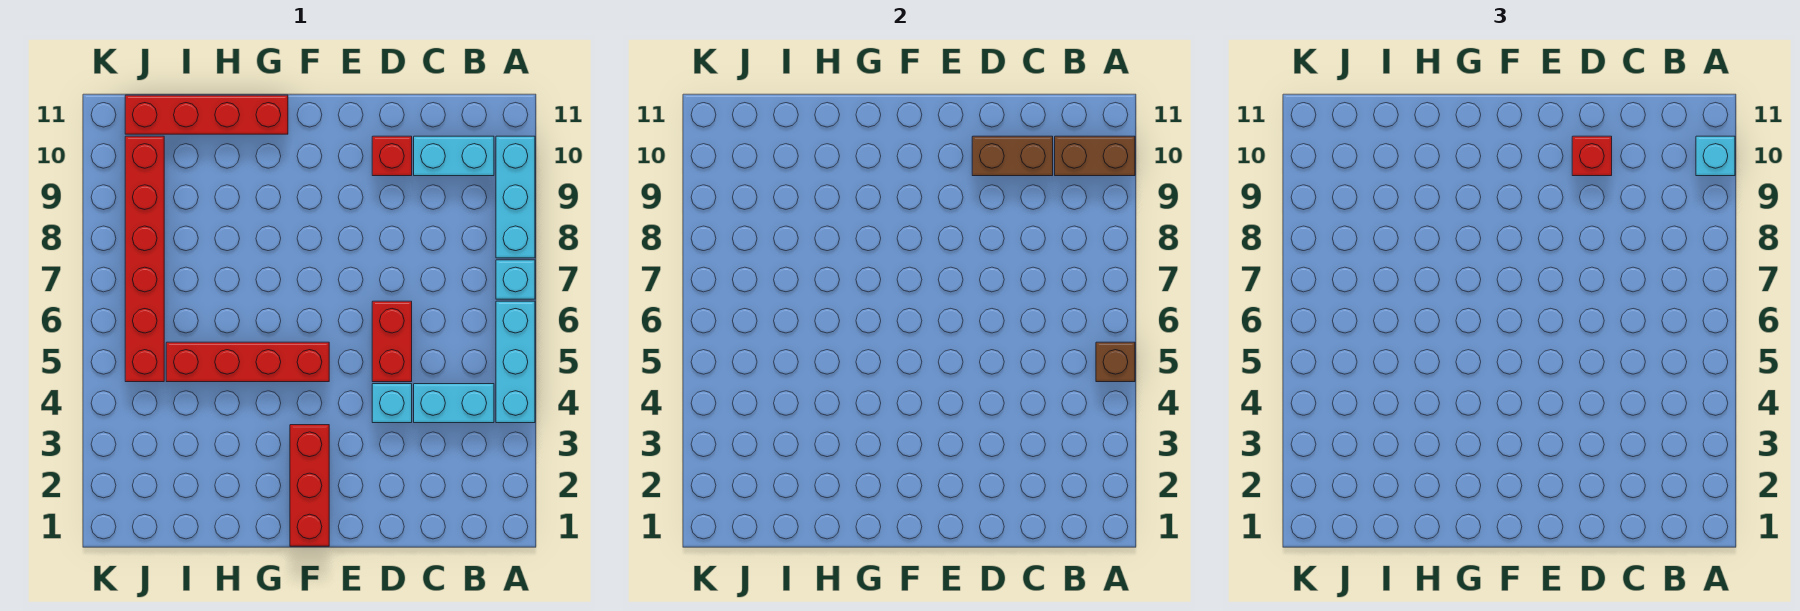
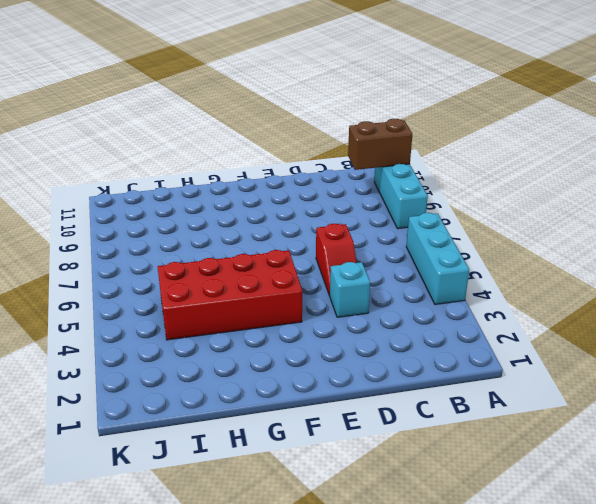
red slope D5:D6 level 1 top 6 -> red brick D5:D6 level 1
red brick F4:I5 level 1 -> red brick F5:I5 level 1
none -> cyan brick A7 level 1
none -> cyan brick B4:C4 level 1
none -> cyan brick B10:C10 level 1

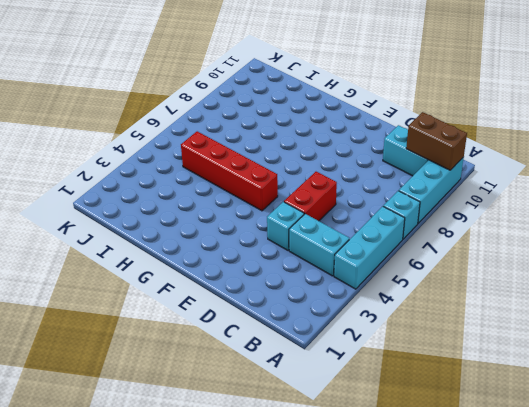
none -> red brick D10 level 1
none -> red brick F1:F3 level 1
none -> red brick G11:J11 level 1

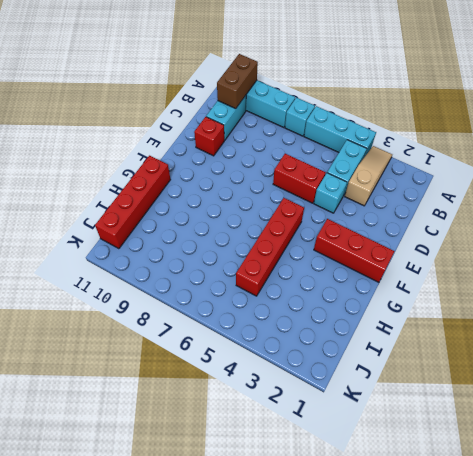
tan slope A3:C3 level 1 top C -> none
none -> red brick J5:J10 level 1
none -> brown brick A5 level 2
none -> brown brick C10:D10 level 2

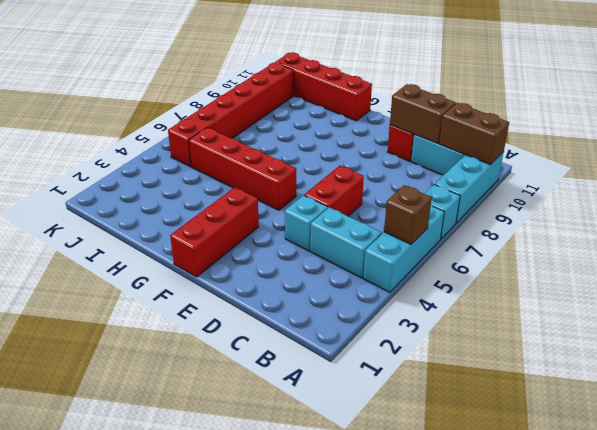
none -> cyan brick A10 level 3
none -> red brick D10 level 3

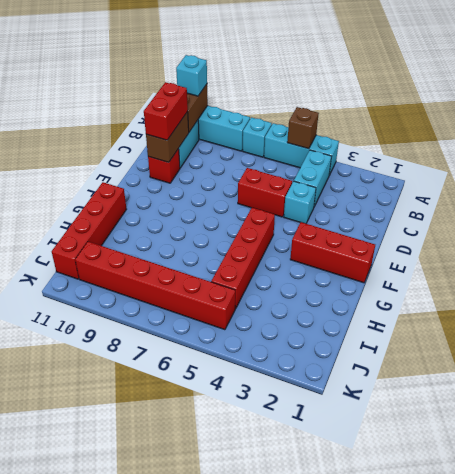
red brick C10:D10 level 3 -> red brick D10 level 3

